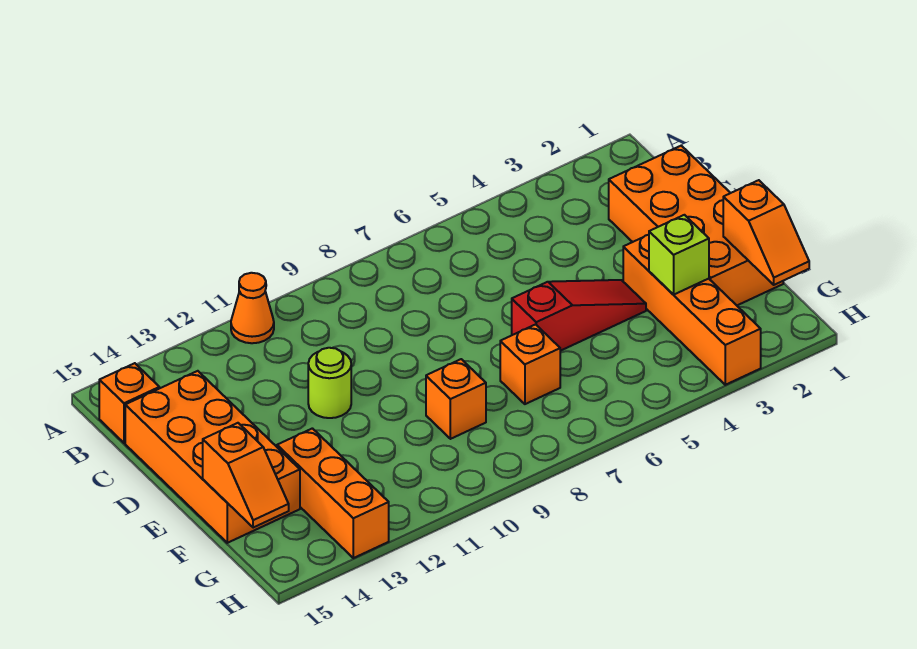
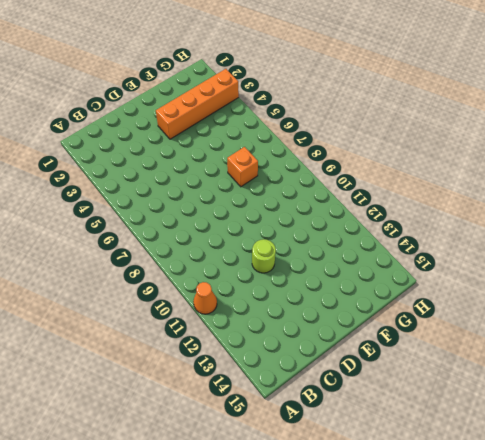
none -> orange brick B15 level 1
none -> orange brick C1:F2 level 1
none -> orange brick C14:F15 level 1

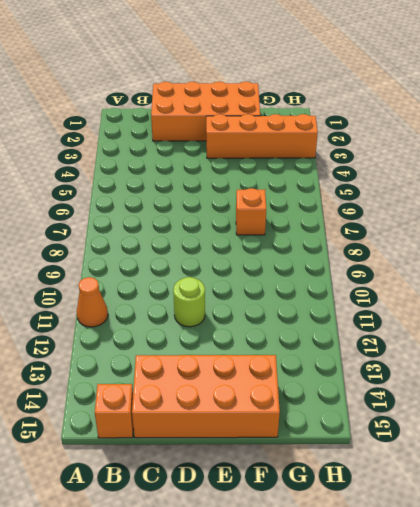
none -> red slope E4:E6 level 1 top 6
none -> orange brick F9 level 1
none -> orange brick F13:H13 level 1

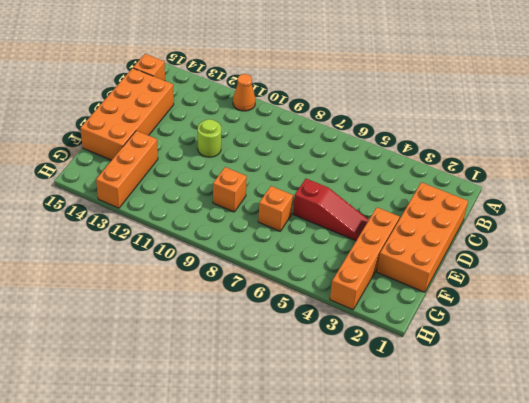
none -> orange slope F1:G1 level 2 top F
none -> lime brick F3 level 2
none -> orange slope F15:G15 level 2 top F

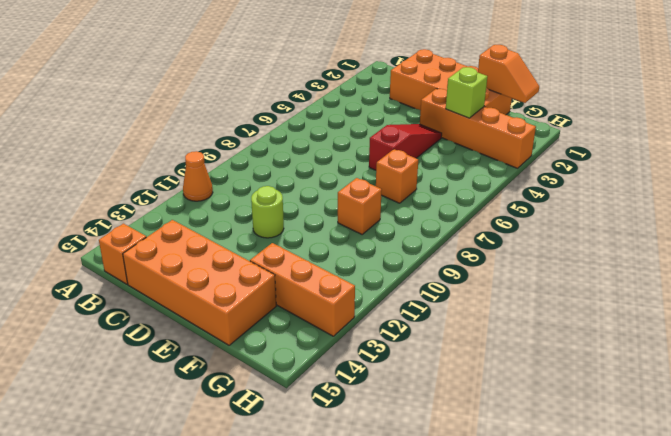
none -> orange slope F15:G15 level 2 top F

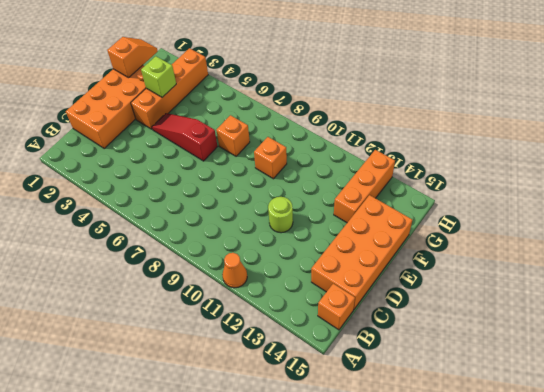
none -> orange slope F15:G15 level 2 top F

